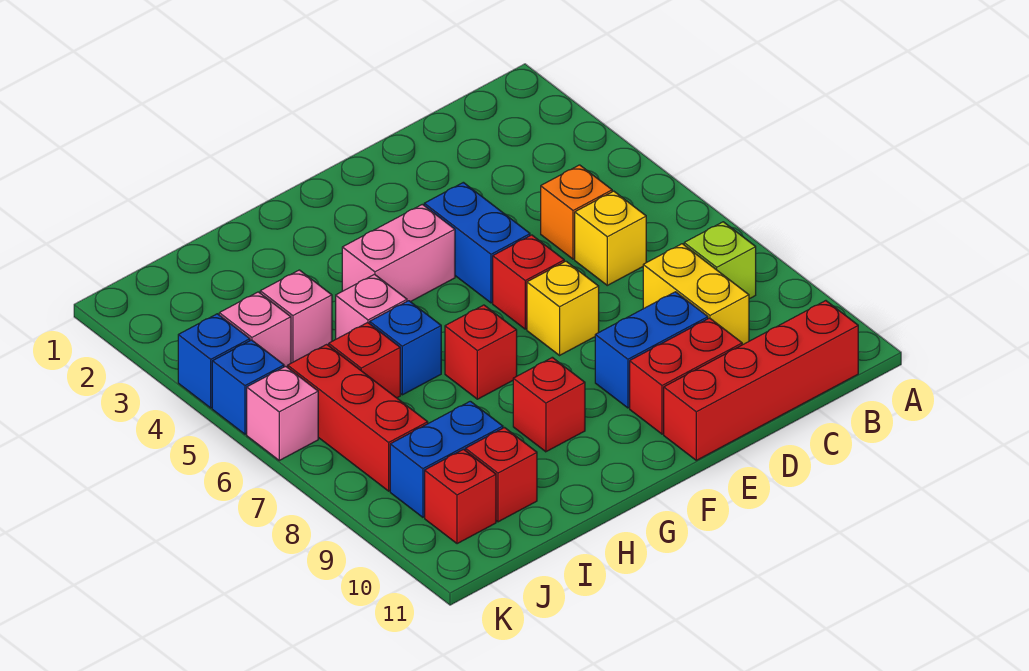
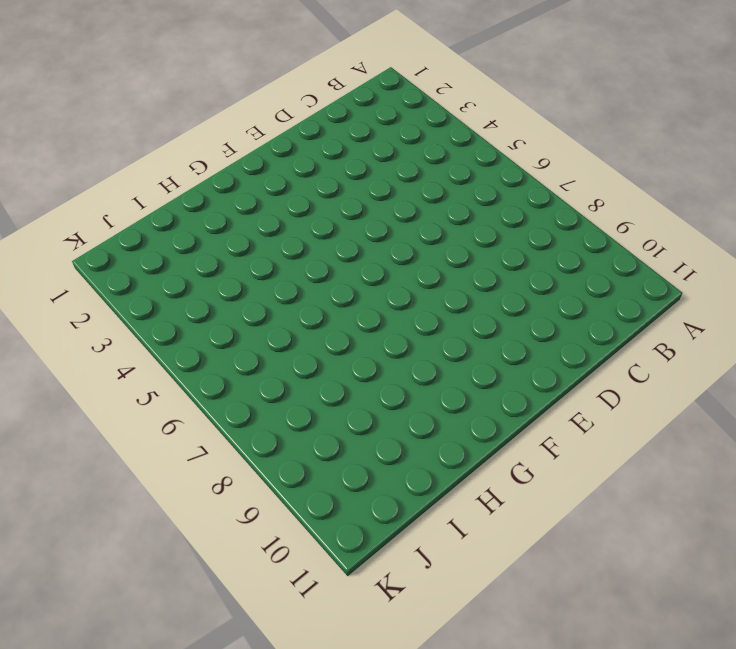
none -> lime brick B8 level 1
none -> red brick B11:E11 level 1
none -> orange brick C5 level 1

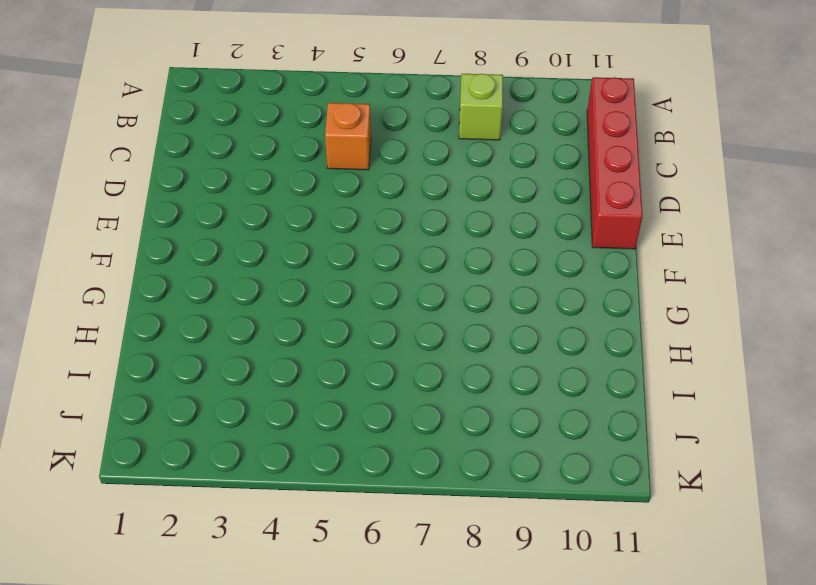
none -> yellow brick C6 level 1
none -> yellow brick C8:C9 level 1
none -> blue brick D9:E9 level 1

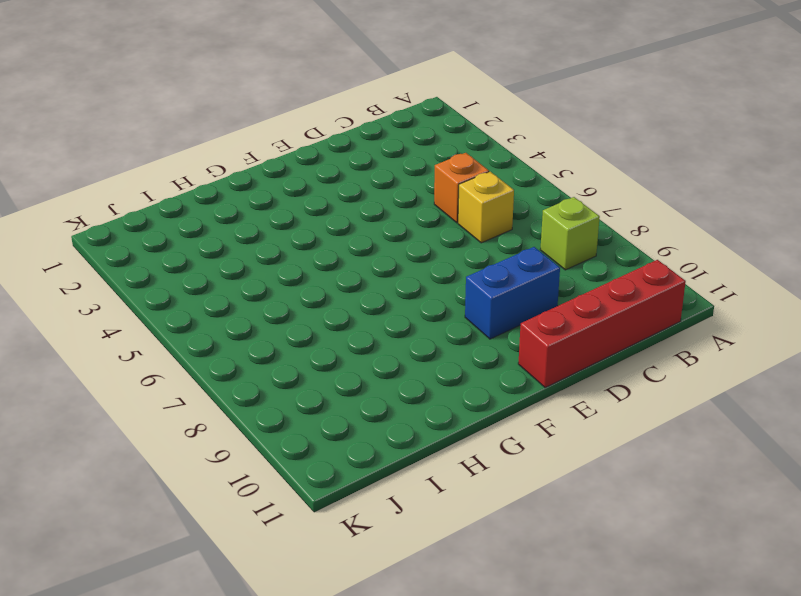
none -> yellow brick C8:C9 level 1
none -> red brick D10:E10 level 1
none -> blue brick E4:E5 level 1

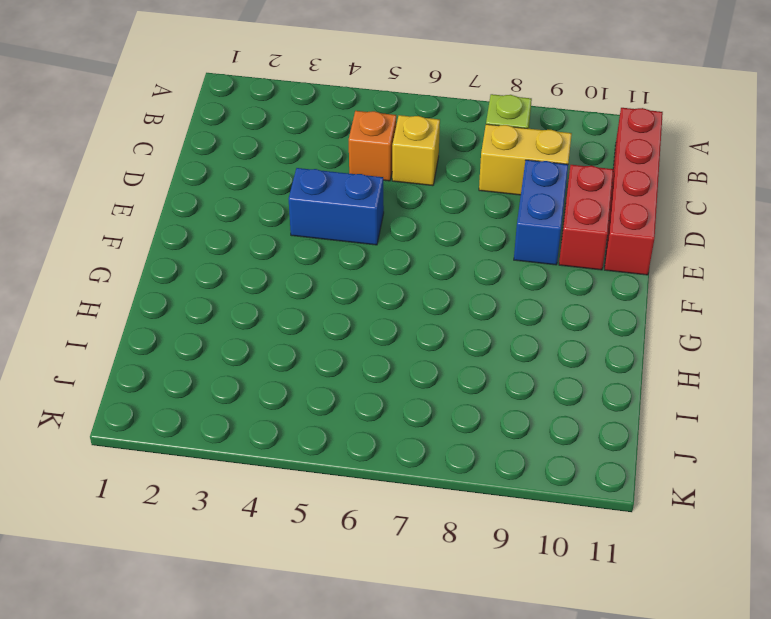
none -> red brick E6 level 1
none -> yellow brick E7 level 1
none -> pink brick F4:G4 level 1

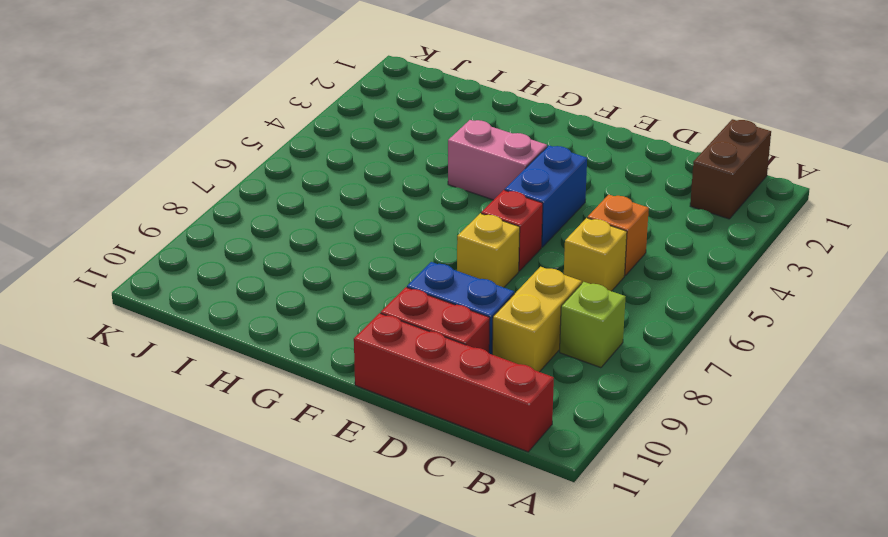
brown brick B1:B2 level 1 -> none
none -> red brick G7 level 1
none -> red brick G9 level 1
none -> pink brick H5 level 1

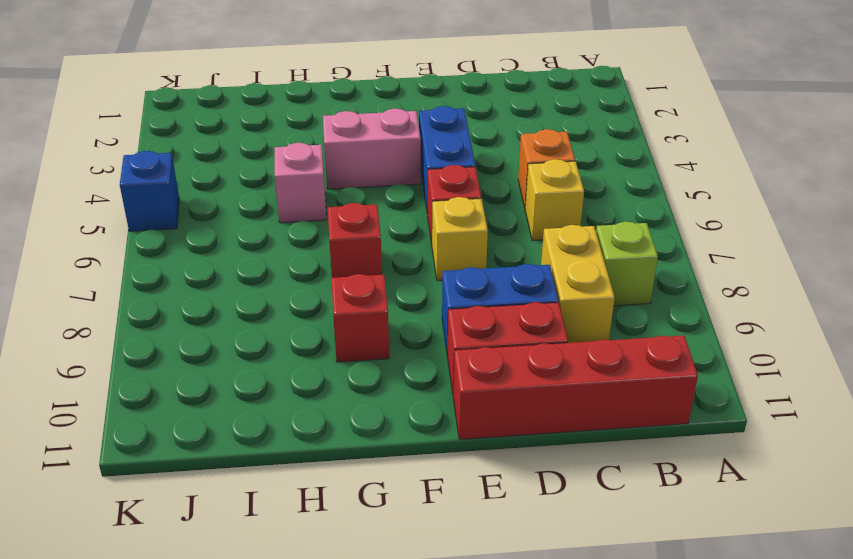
none -> blue brick H6 level 1
none -> pink brick I4 level 1
none -> red brick I6 level 1

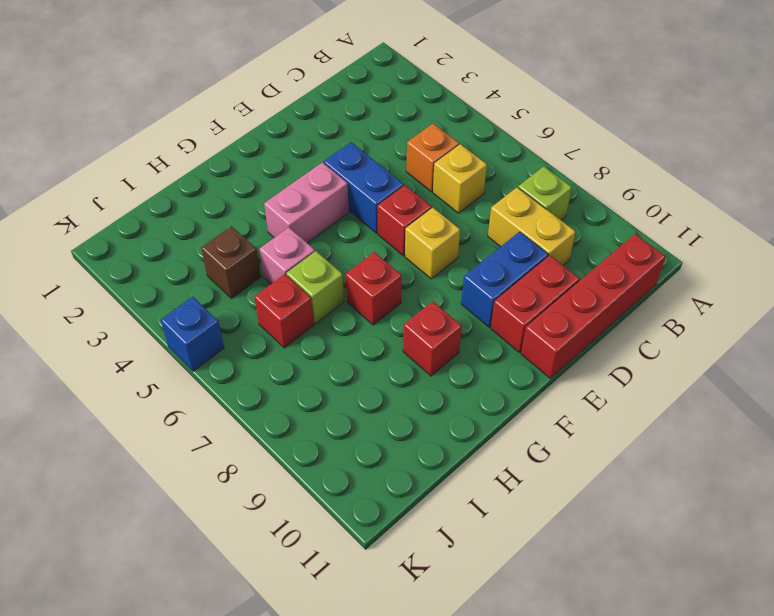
lime brick H6 level 1 -> blue brick H6 level 1
brown brick I4 level 1 -> pink brick I4 level 1
none -> blue brick I9:J9 level 1
none -> red brick I10 level 1
none -> pink brick J4 level 1

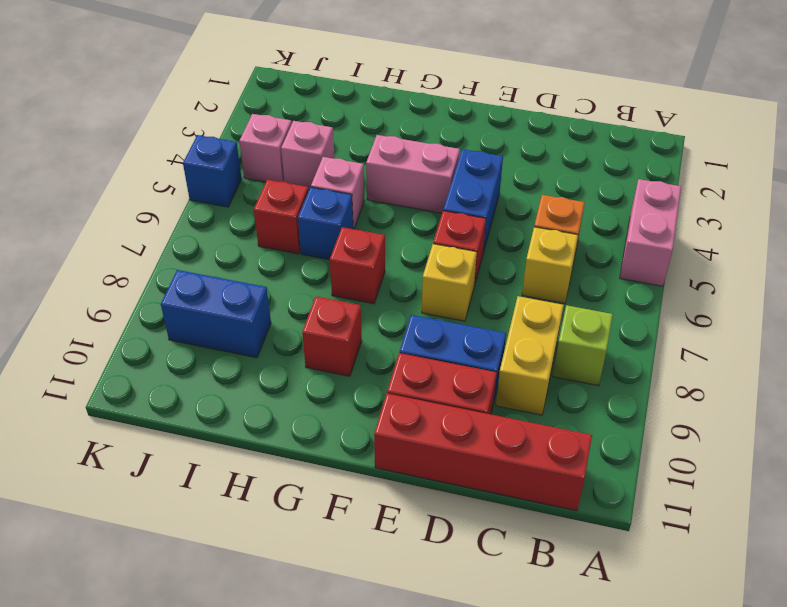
pink brick A4:A5 level 1 -> none
none -> red brick I10 level 1
none -> red brick J6:J8 level 1
none -> red brick J10 level 1

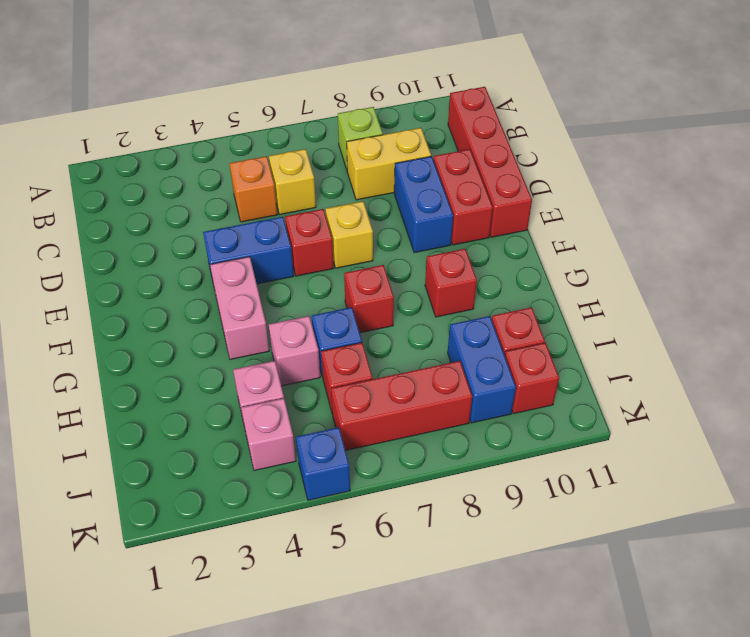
none -> blue brick K4 level 1
none -> pink brick K6 level 1

